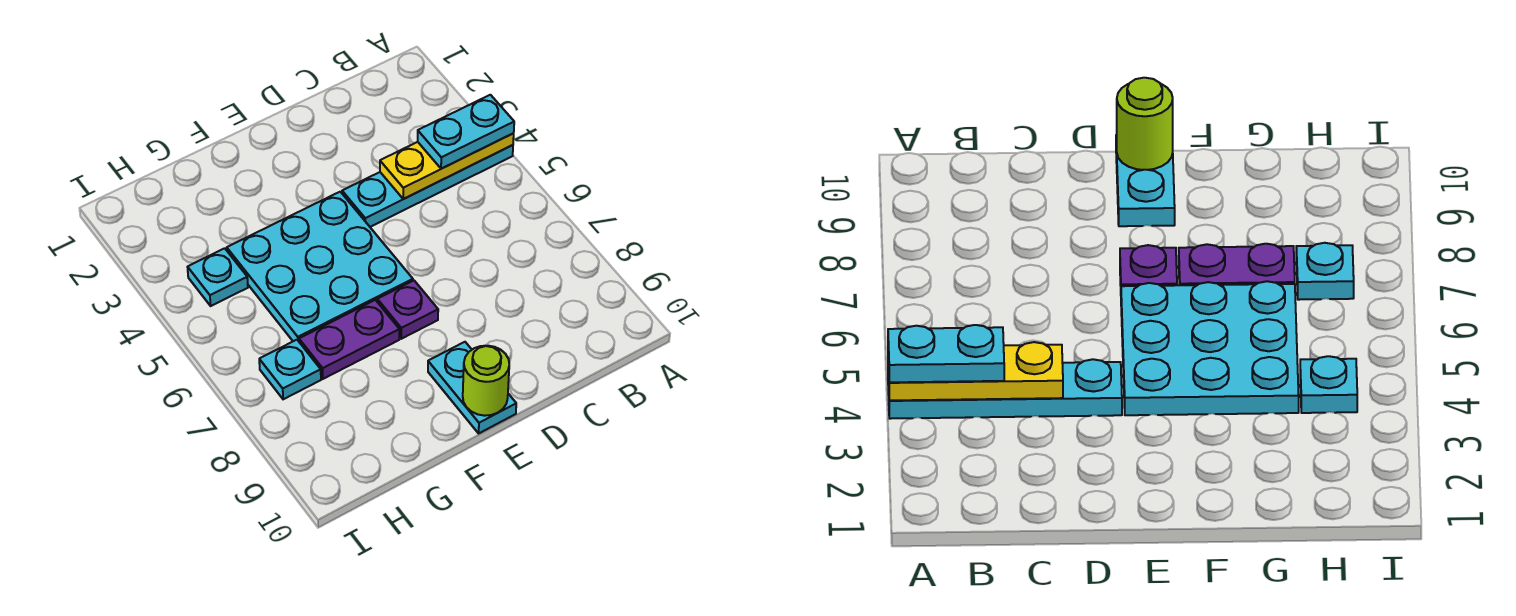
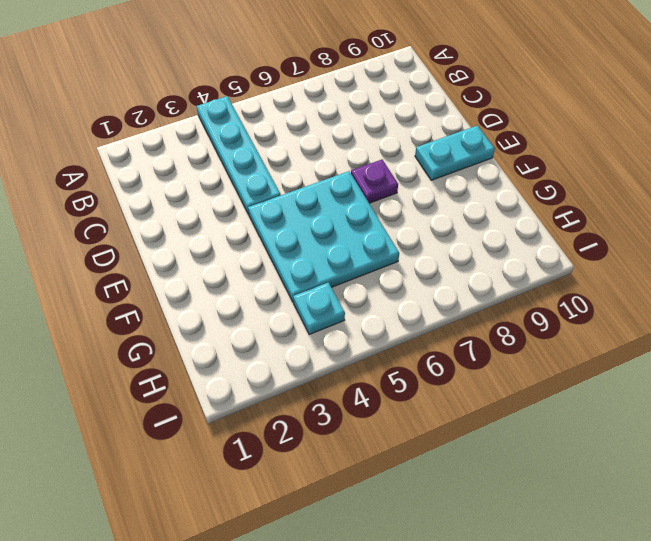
none -> purple plate F7:G7 level 1
none -> cyan plate H7 level 1

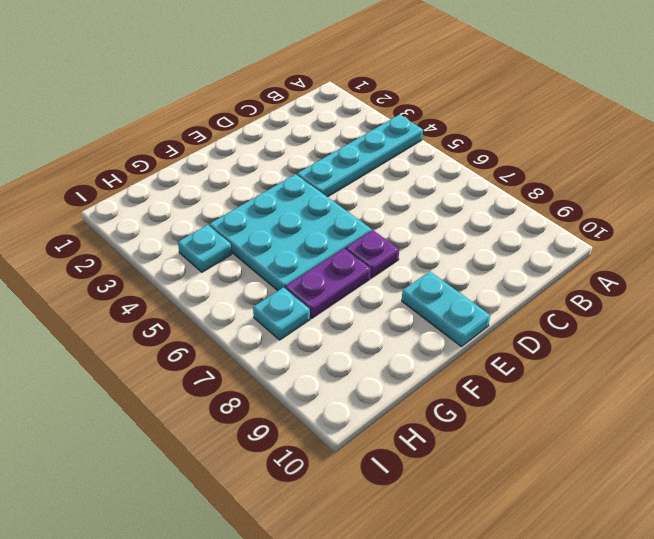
none -> yellow plate A4:C4 level 2
none -> lime round brick E10 level 2

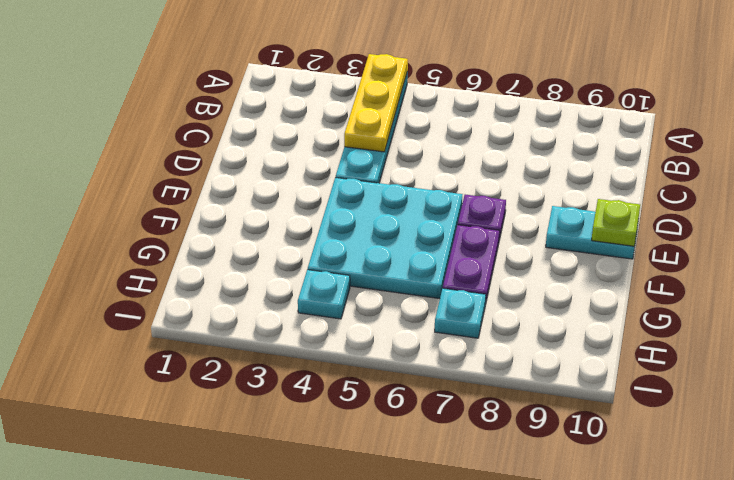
lime plate E10 level 2 -> lime round brick E10 level 2
none -> cyan plate A4:B4 level 3

